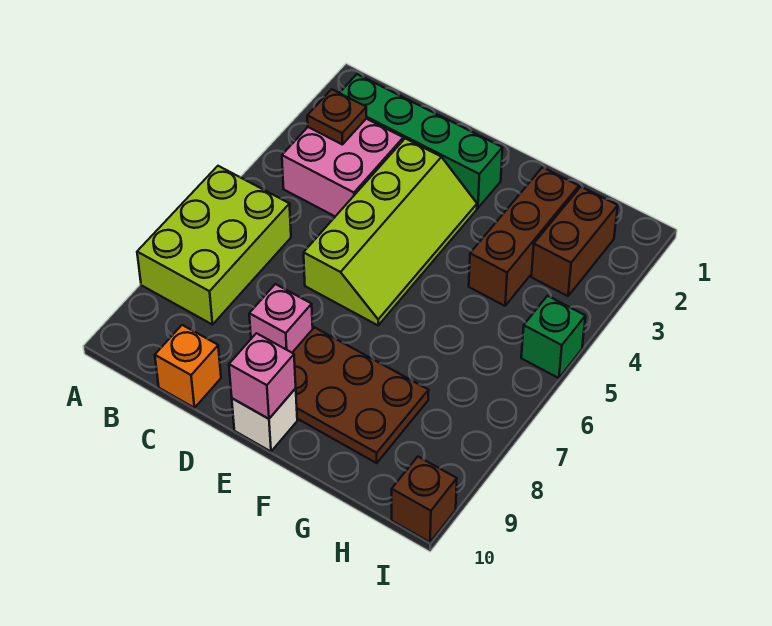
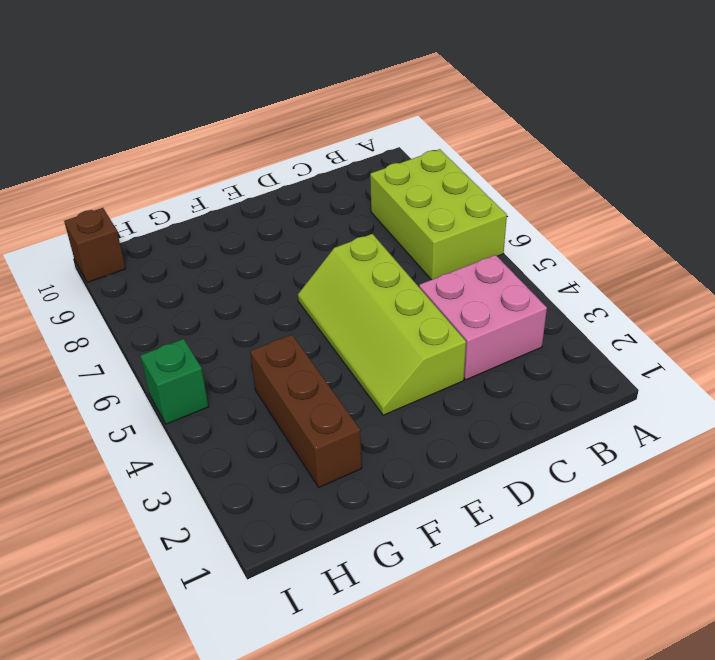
none -> green brick B2:E2 level 1
none -> orange brick C10 level 1
none -> pink brick D8 level 1

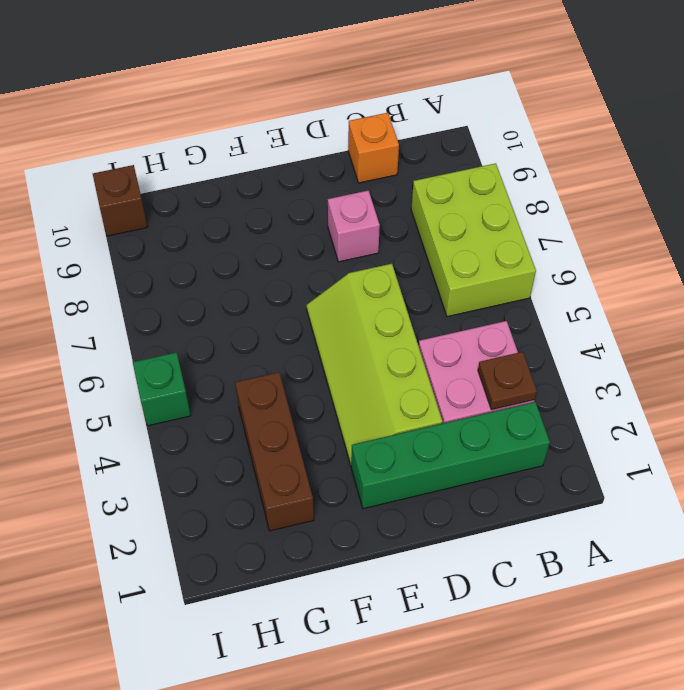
none -> brown plate E8:G9 level 1
none -> white brick E10 level 1
none -> brown brick H2:H3 level 1

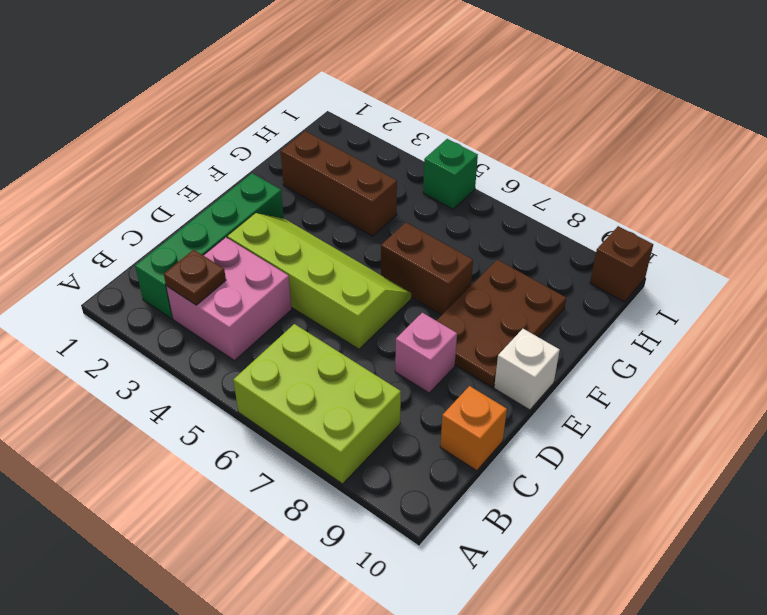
brown brick F6:F7 level 1 -> brown brick H2:H3 level 1
none -> pink brick E10 level 2

